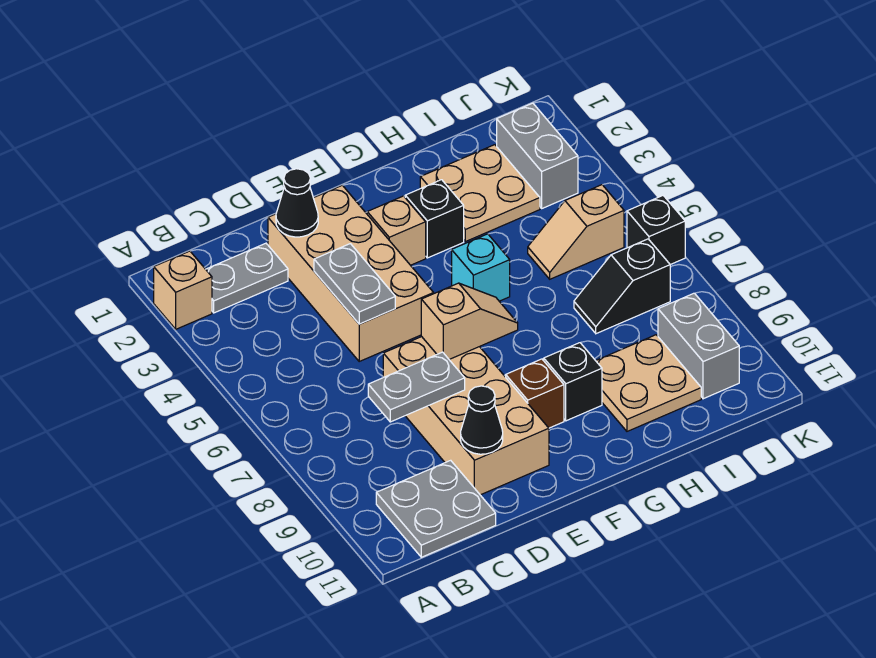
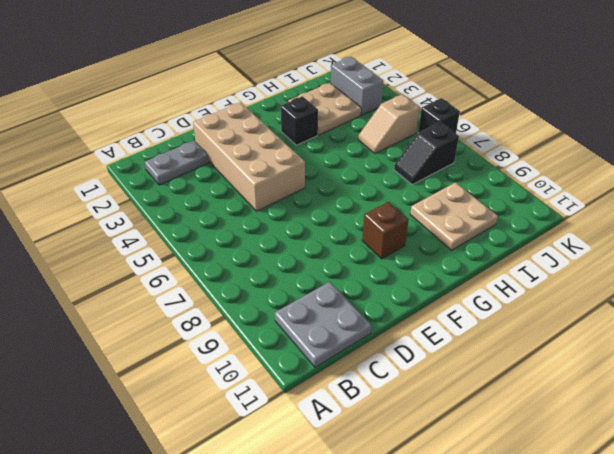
none -> tan brick A2 level 1
none -> tan brick D7:E10 level 1
none -> tan brick F3 level 1

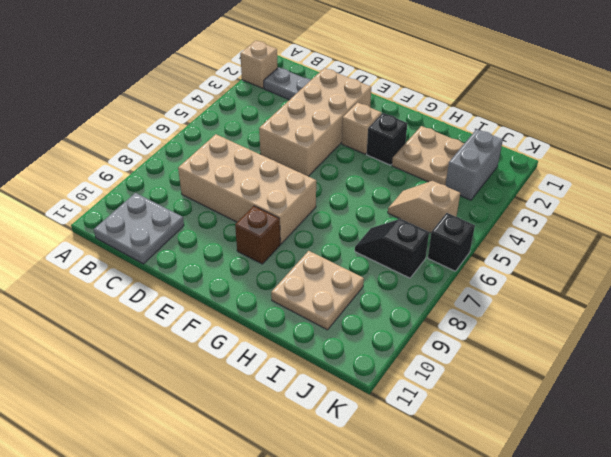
tan brick C7:F8 level 1 -> tan brick D7:E10 level 1
none -> cyan brick G5 level 1
none -> black brick G9 level 1
none -> grey brick J9:J10 level 1

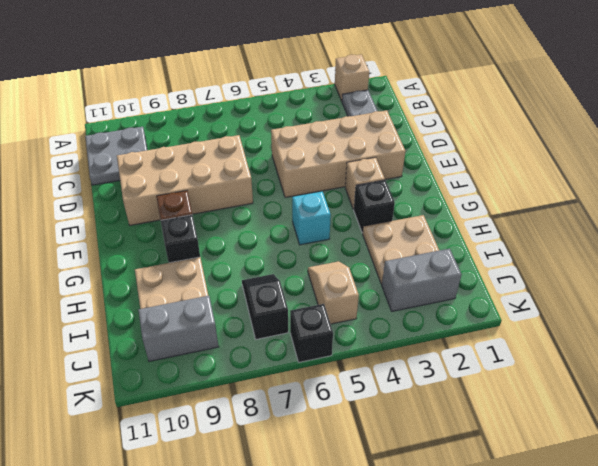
none -> grey plate C8:D8 level 2
none -> black cone D2 level 2
none -> grey plate D4:D5 level 2

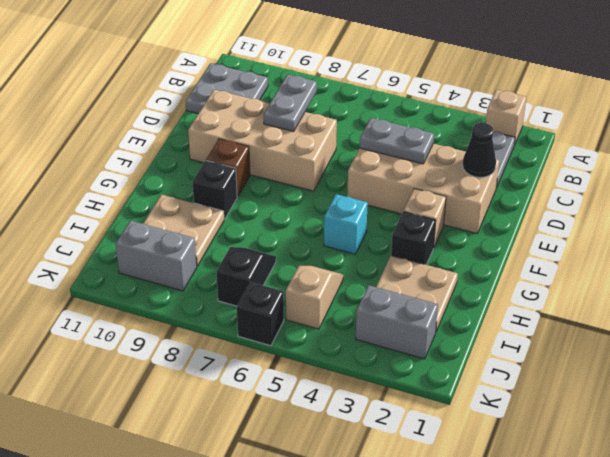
none -> black cone D10 level 2
none -> tan slope E7:F7 level 2 top E

